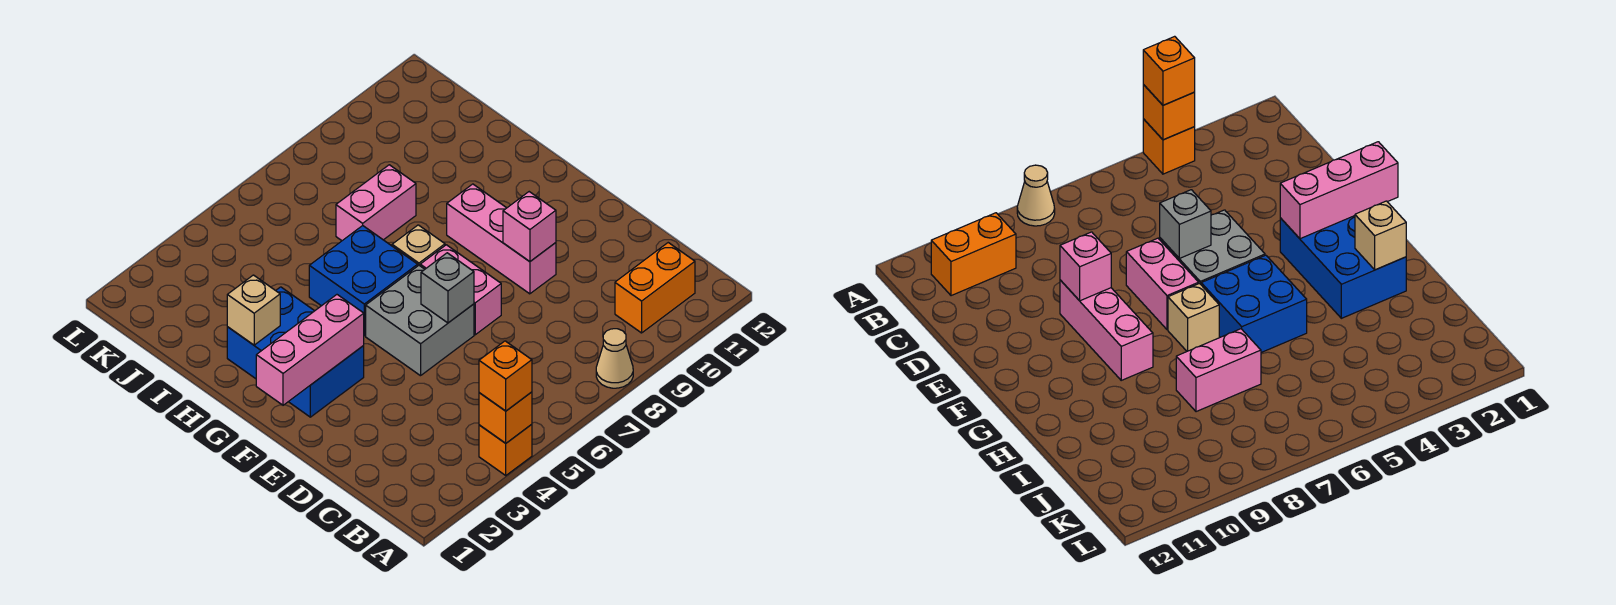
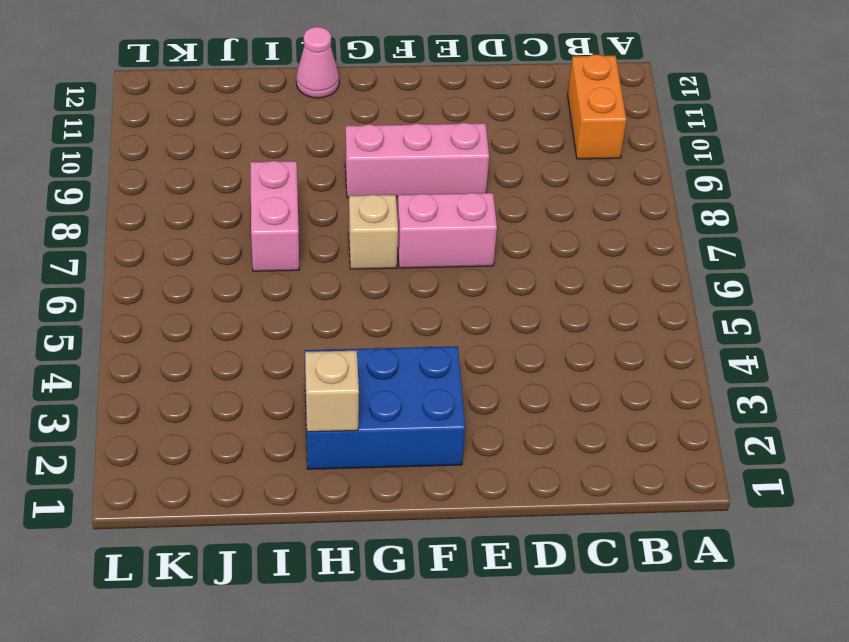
pink cone H12 level 1 -> none
none -> orange brick A4 level 1
none -> tan cone A8 level 1
none -> grey brick E5:F6 level 1

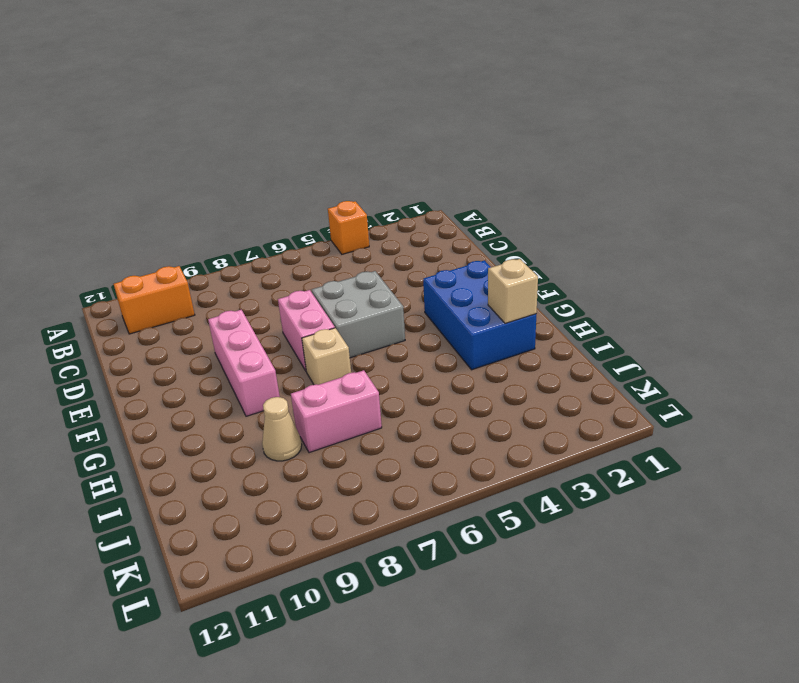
tan cone I9 level 1 -> tan cone A8 level 1
none -> blue brick G5:H6 level 1
none -> orange brick A4 level 2
none -> grey brick E6 level 2

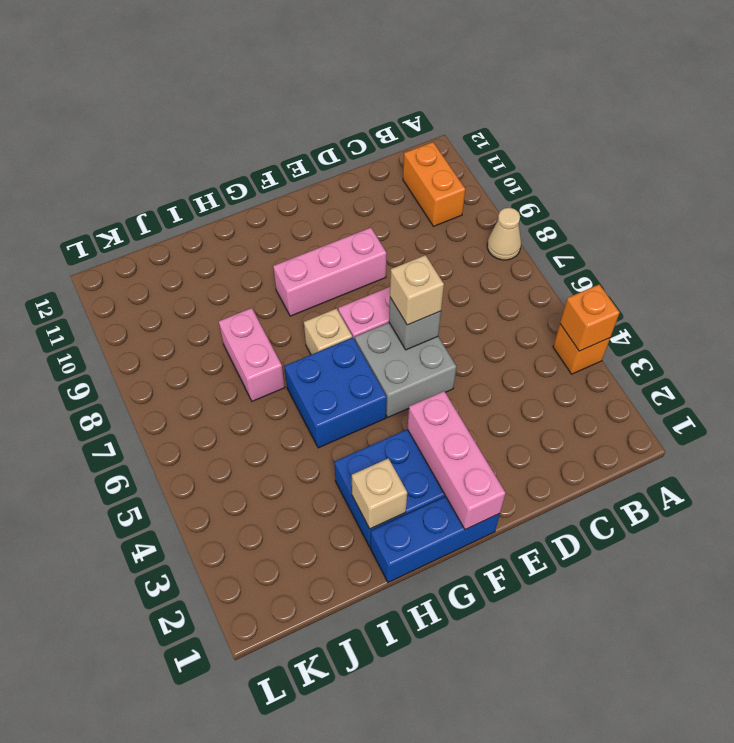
tan brick E6 level 3 -> none
blue brick F1:H1 level 1 -> none
none -> pink brick E9 level 2
none -> orange brick A4 level 3

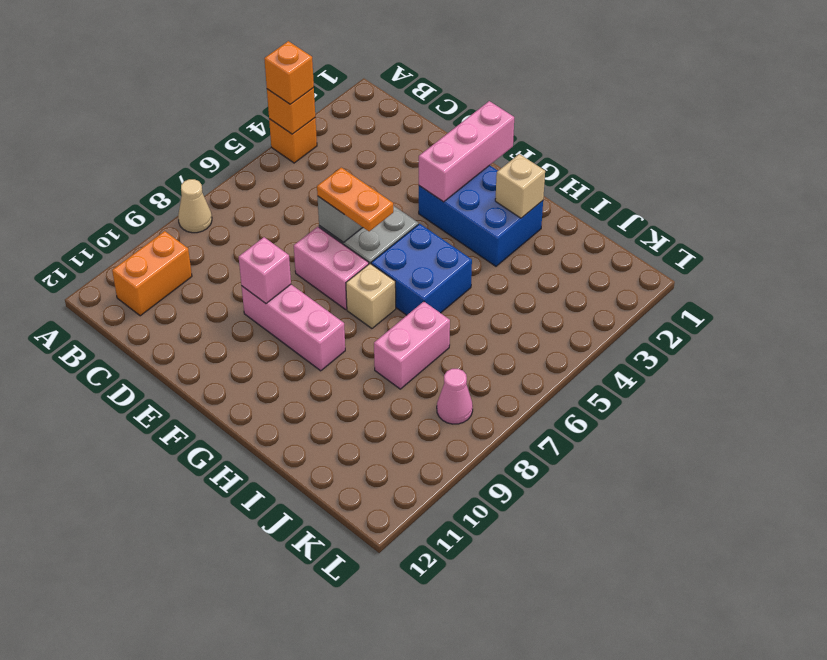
orange plate E6:F6 level 3 -> none
pink cone K8 level 1 -> none

